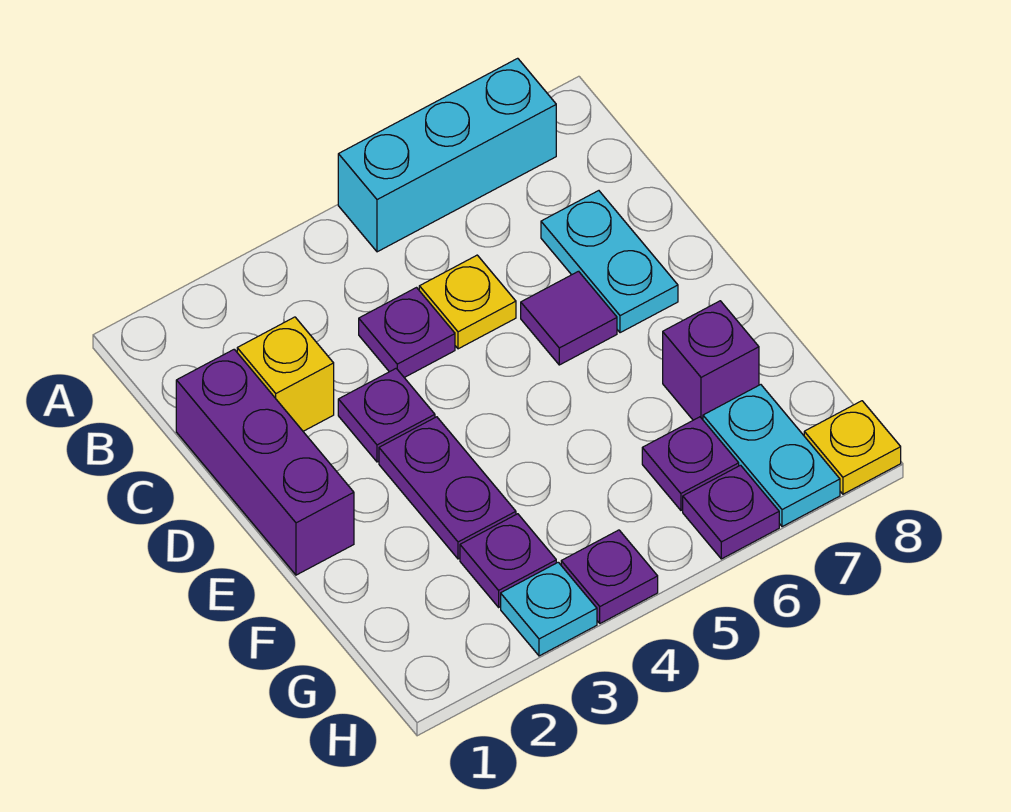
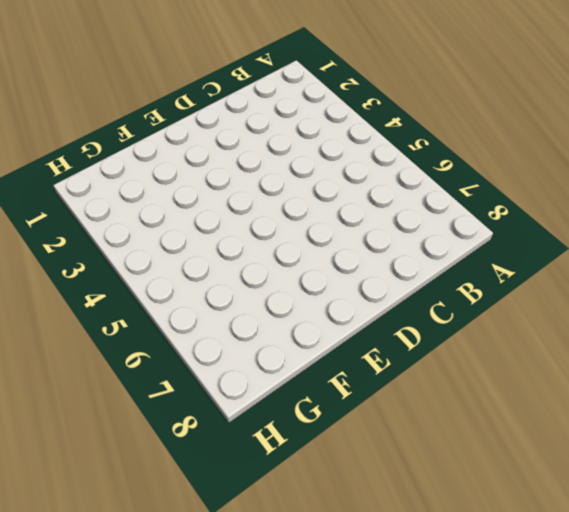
none -> cyan brick A5:A7 level 1
none -> purple brick C1:E1 level 1
none -> yellow brick C2 level 1

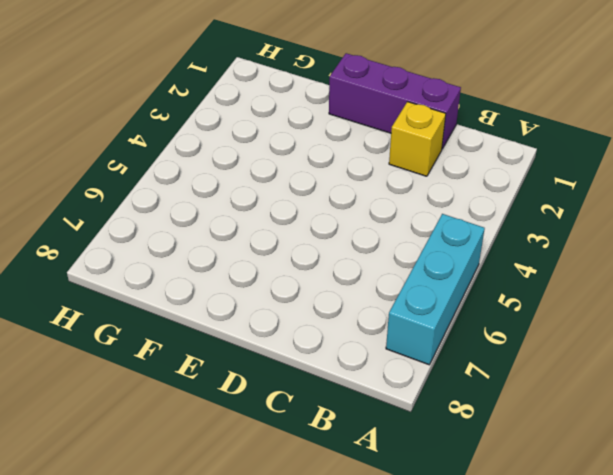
none -> purple plate C4 level 1
none -> yellow plate C5 level 1
none -> cyan plate C7:D7 level 1

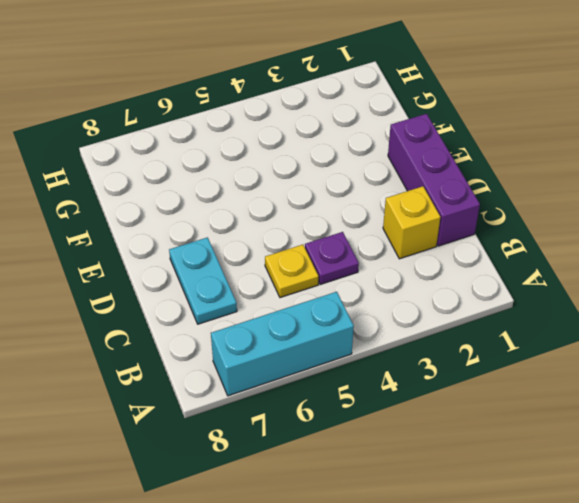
none -> purple plate D3 level 1
none -> purple tile D6 level 1
none -> purple plate E3:F3 level 1

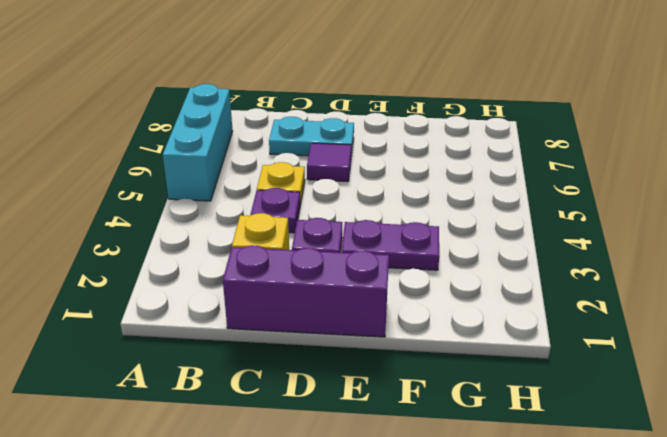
none -> purple brick F7 level 1
none -> purple plate G3 level 1
none -> purple plate G6 level 1

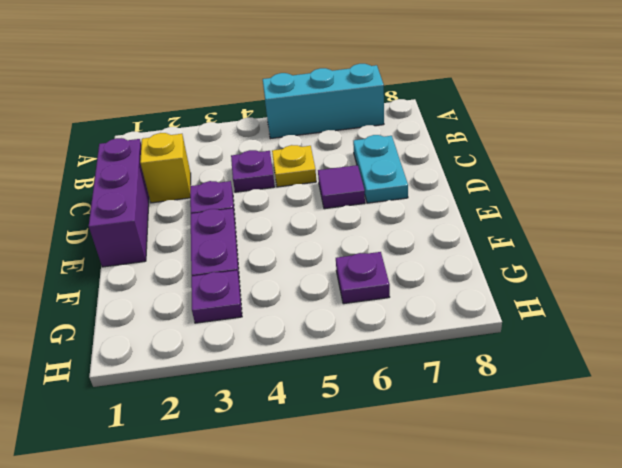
none -> purple brick F7 level 1
none -> cyan plate G7:H7 level 1
none -> cyan plate H3 level 1

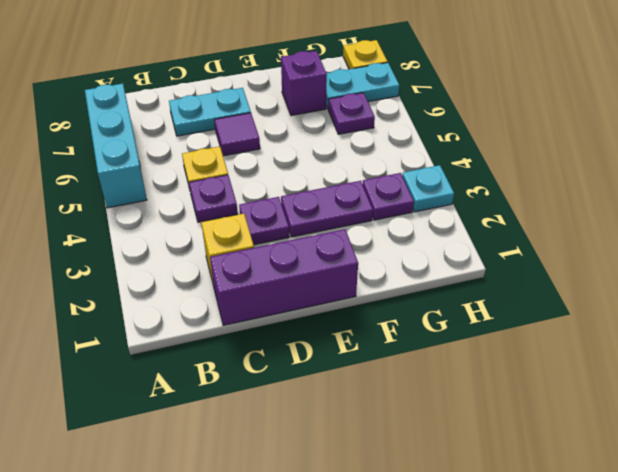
none -> purple plate H4 level 1
none -> purple plate H6 level 1

